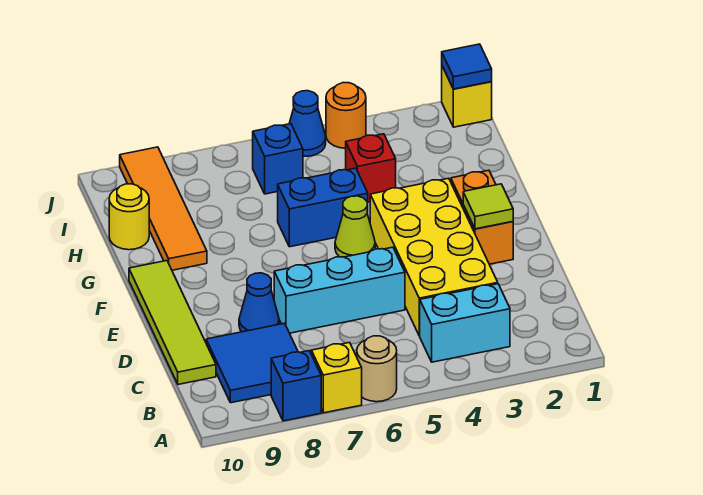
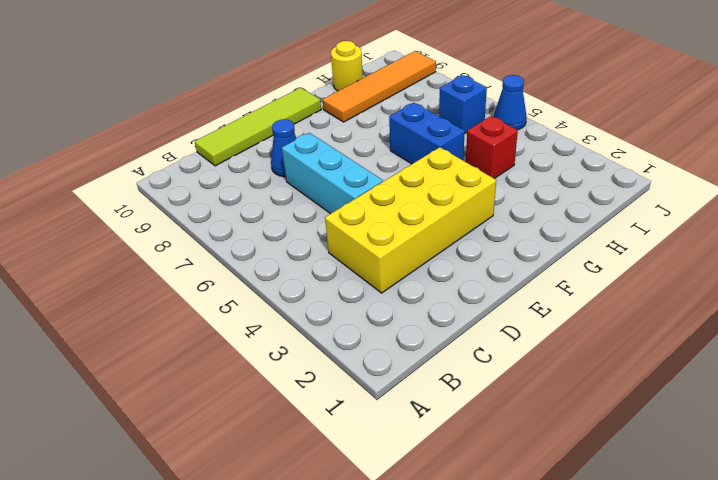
none -> tan round brick A6 level 1
none -> yellow brick A7 level 1
none -> blue brick A8 level 1

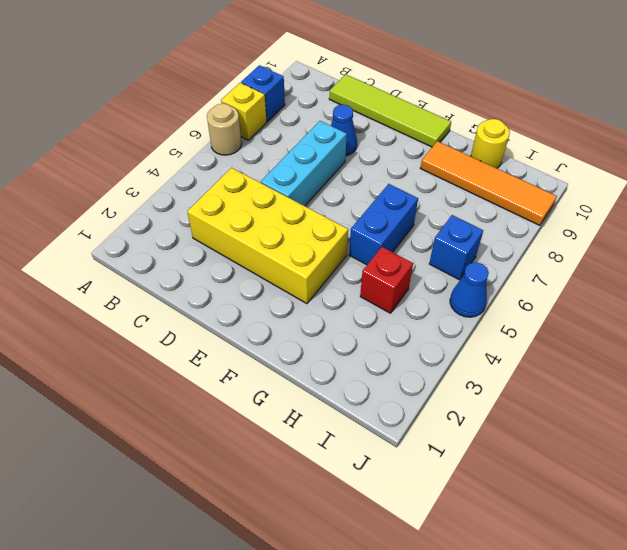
none -> cyan brick B3:B4 level 1
none -> blue tile B8:C9 level 1
none -> orange brick E2:F2 level 1

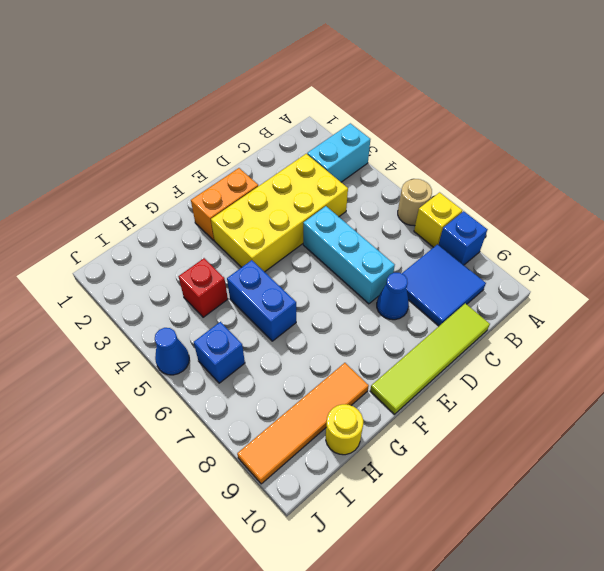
cyan brick A3:B3 level 1 -> cyan brick B3:B4 level 1
none -> lime cone F5 level 1
none -> yellow brick J1 level 1
none -> orange round brick J4 level 1

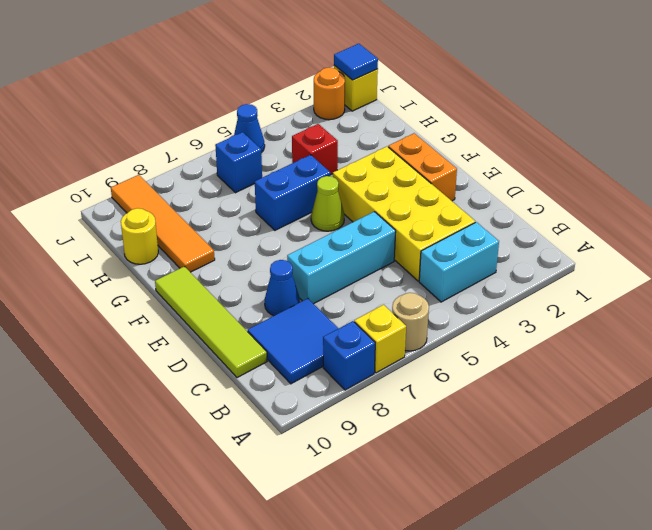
orange round brick J2 level 1 -> orange round brick J4 level 1
none -> lime tile E2 level 2

